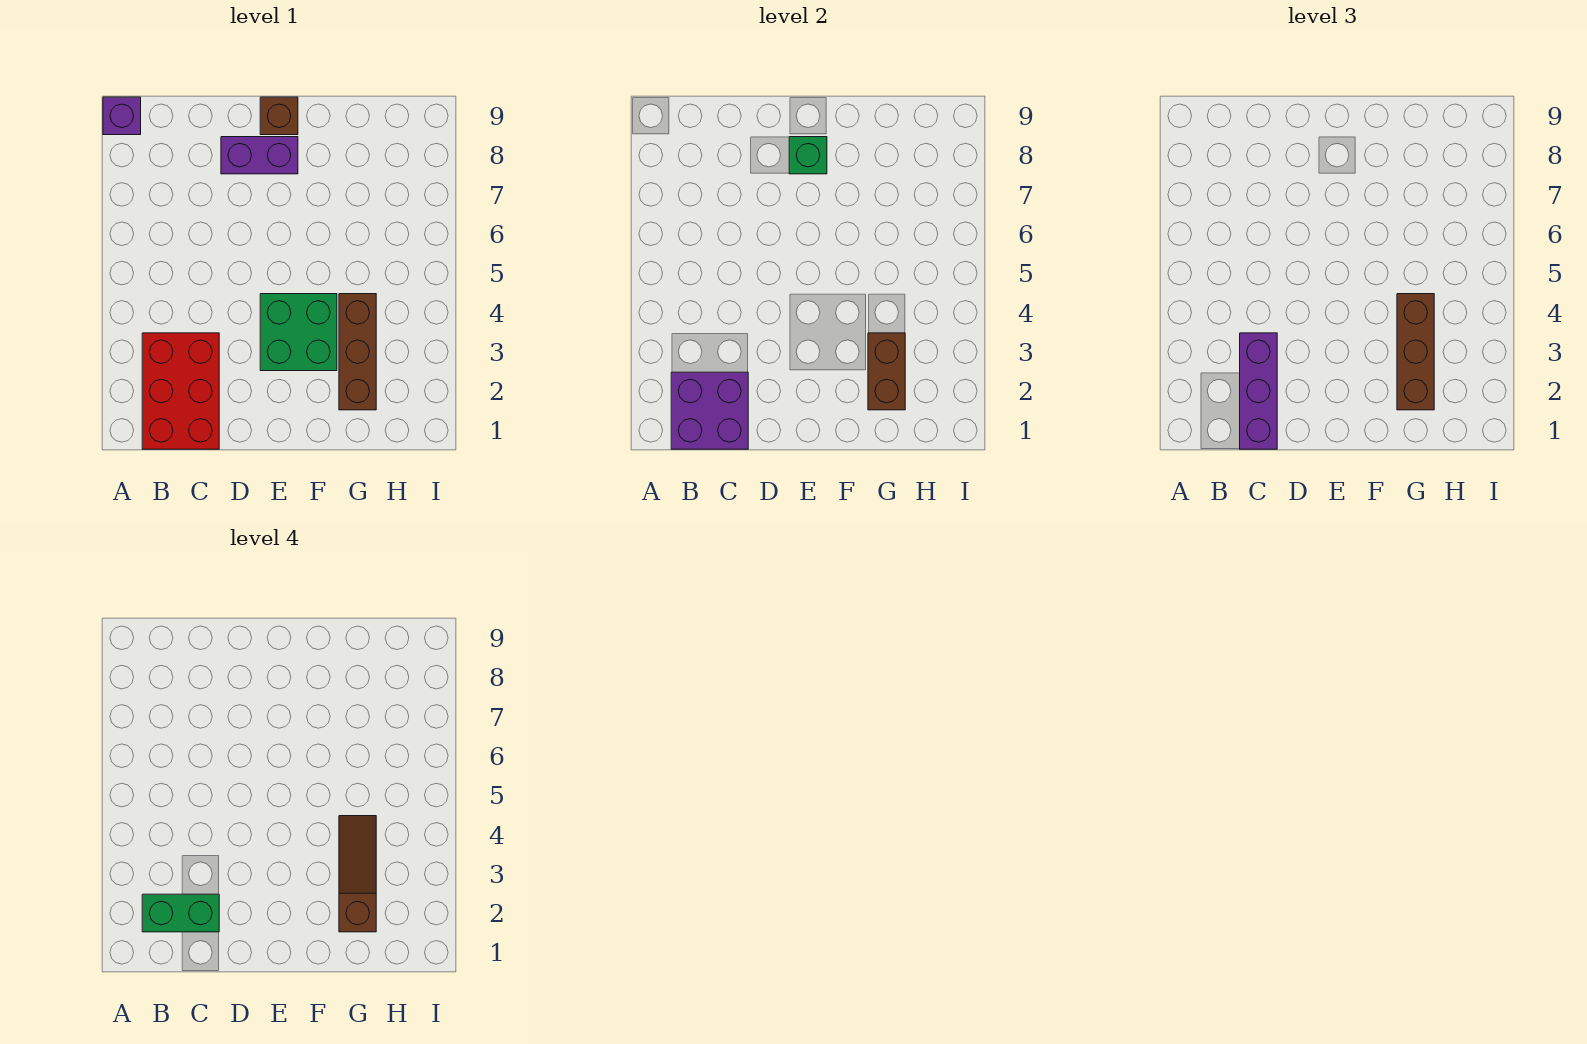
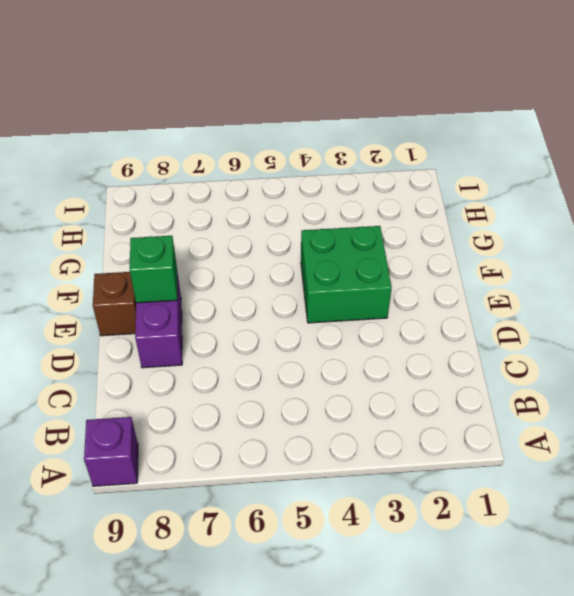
none -> red brick B1:C3 level 1
none -> brown brick G2:G4 level 1
none -> purple brick B1:C2 level 2

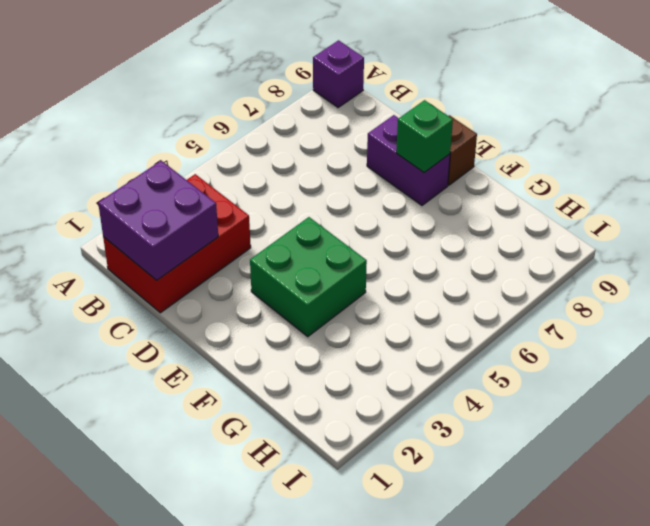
none -> brown brick G2:G4 level 1
none -> brown brick G2:G3 level 2
none -> purple brick C1:C3 level 3

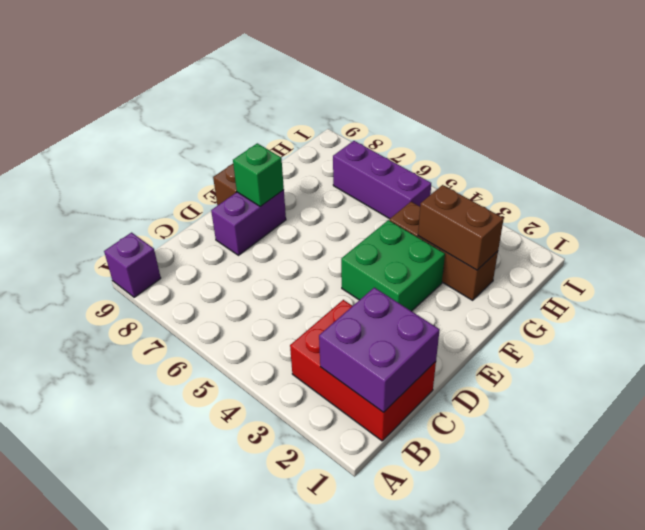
purple brick H5:H7 level 1 -> purple brick C1:C3 level 3
none -> brown brick G2:G4 level 3
none -> green brick B2:C2 level 4
none -> brown slope G2:G4 level 4 top 2

